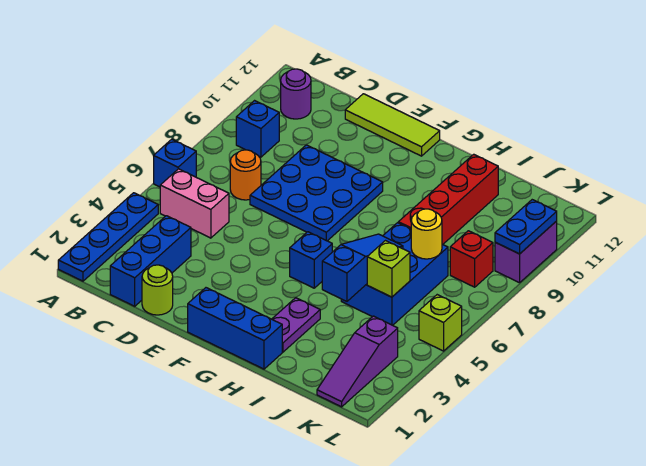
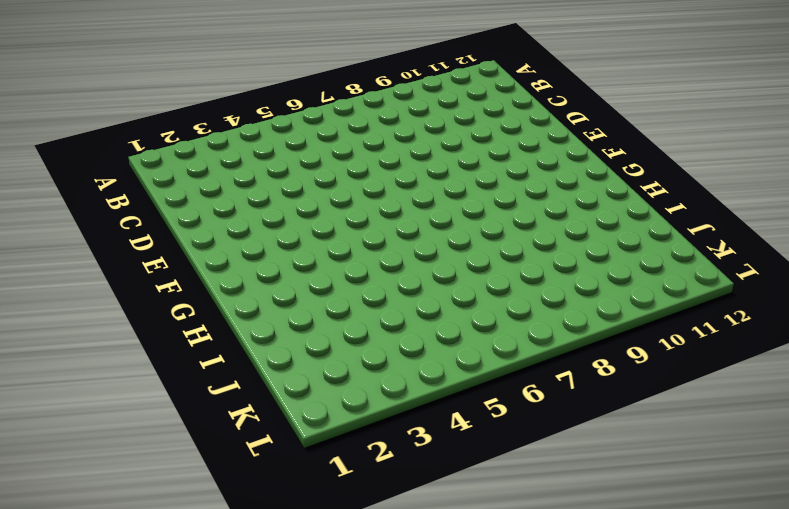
none -> blue plate A1:A4 level 1
none -> blue brick A6 level 1
none -> pink brick B5:C5 level 1

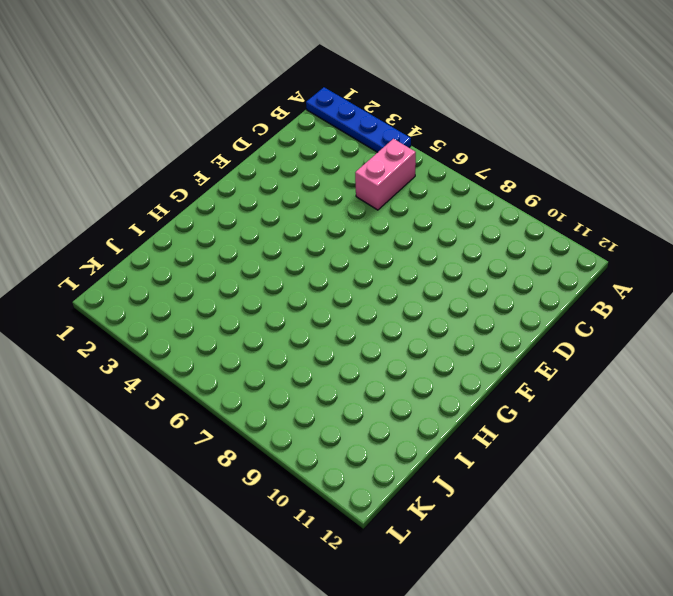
none -> blue brick A6 level 1
none -> blue brick B9 level 1
none -> purple round brick B11 level 1

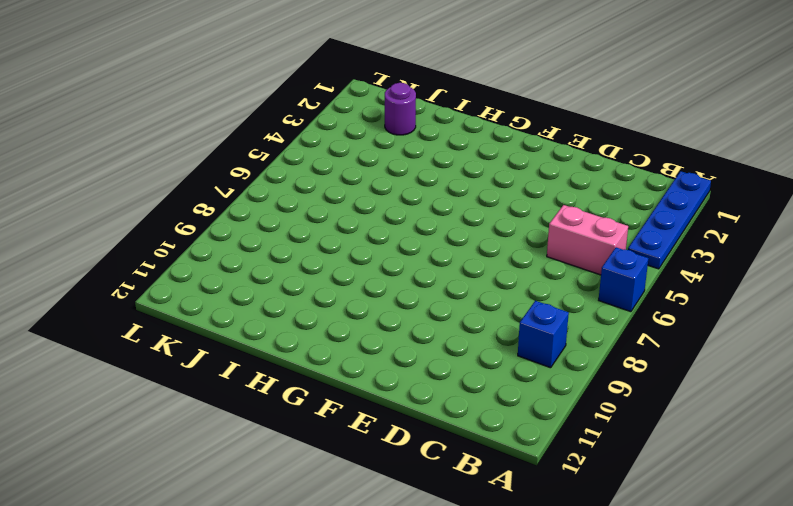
purple round brick J2 level 1 -> purple round brick B11 level 1
none -> blue brick C1:C3 level 1
none -> orange round brick C7 level 1
none -> lime round brick D1 level 1

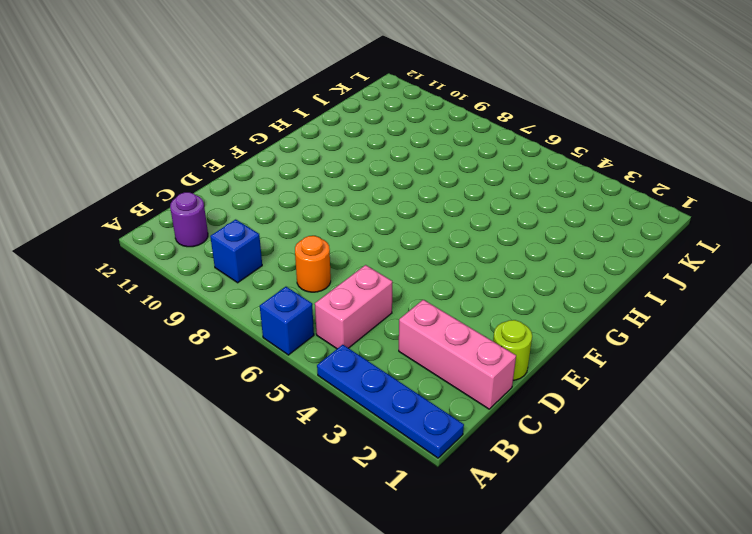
pink brick C1:C3 level 1 -> blue brick C1:C3 level 1
none -> blue plate D7:F9 level 1
none -> lime tile D12:F12 level 1
none -> blue brick F1:H1 level 1

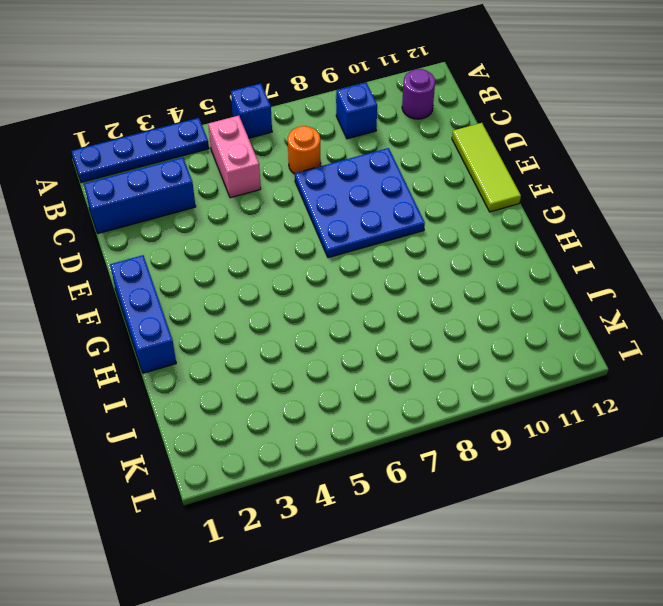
none -> lime round brick D1 level 1
none -> blue brick G5 level 1
none -> purple plate H2:H3 level 1

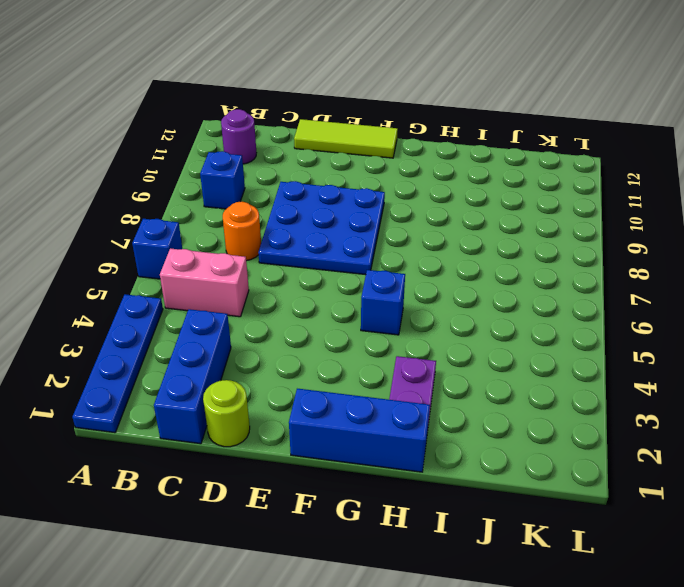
none -> blue brick I5:J7 level 1
none -> red brick I8:I11 level 1
none -> purple slope K1:K3 level 1 top 3

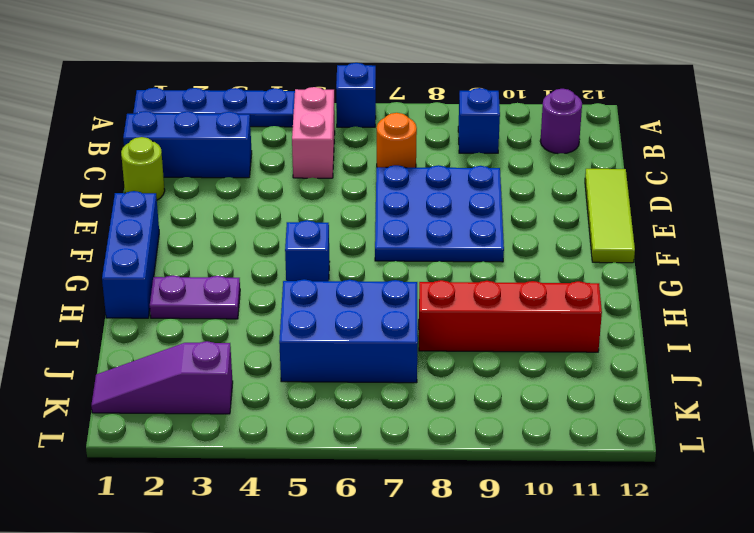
none -> red brick K8 level 1
none -> lime brick L5 level 1
none -> purple brick L9:L10 level 1

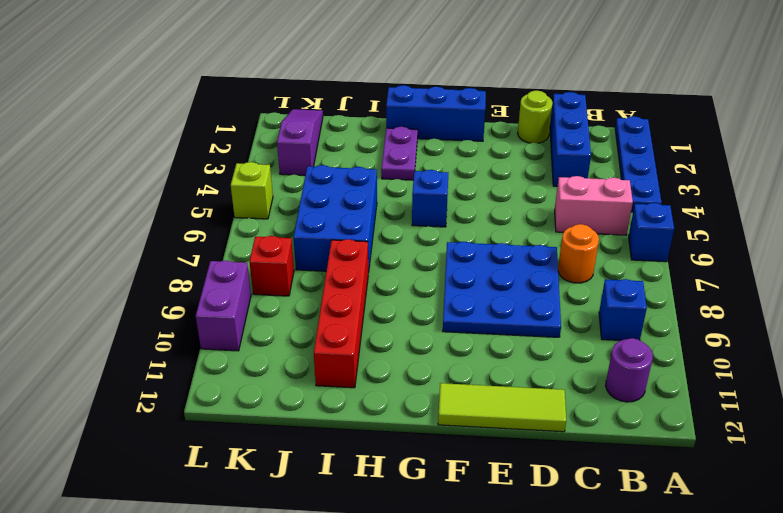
none -> blue slope I4:I6 level 2 top 4
none -> lime brick J5 level 2
none -> yellow round brick J7 level 2

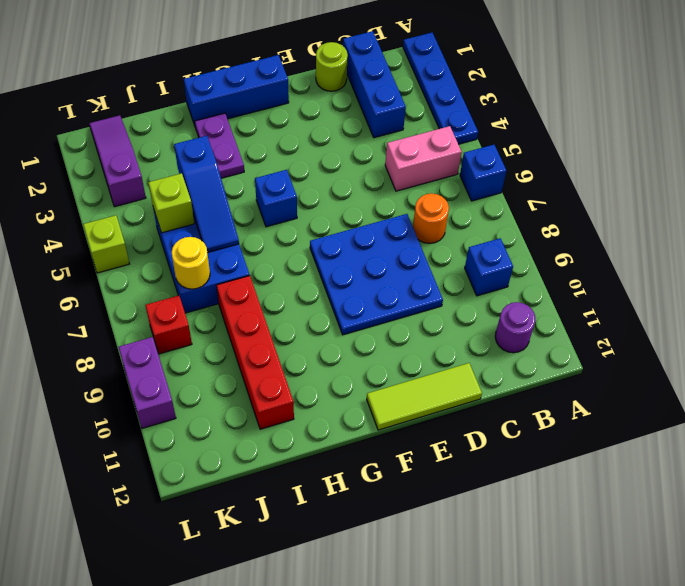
none -> blue plate L9:L10 level 2

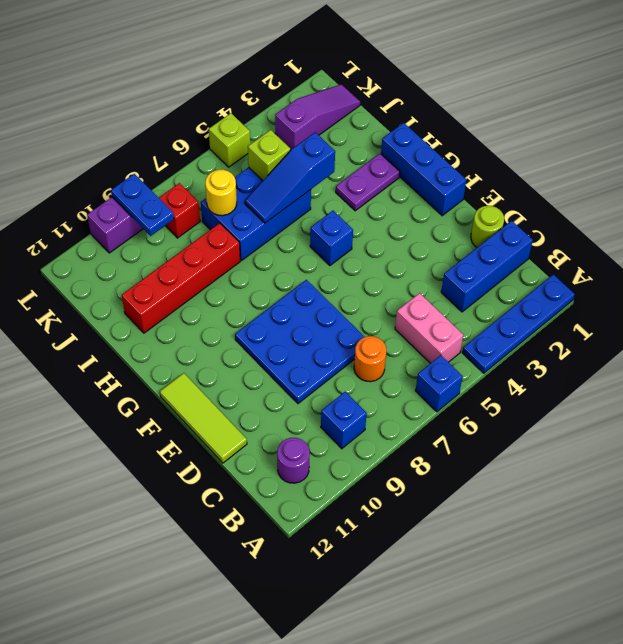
blue plate K9:L9 level 2 -> blue plate L9:L10 level 2

